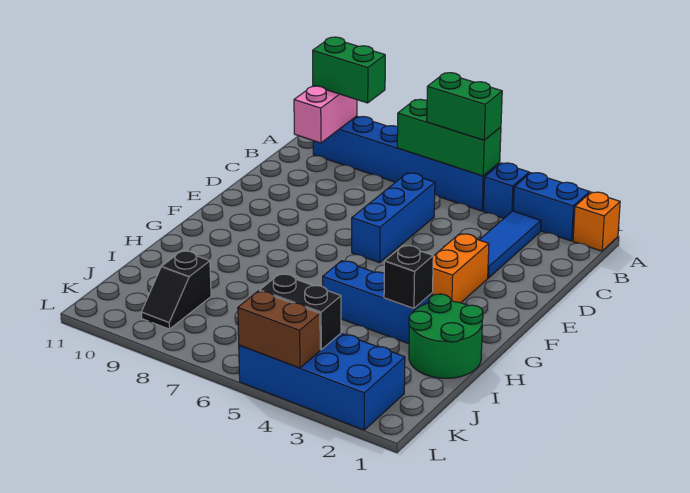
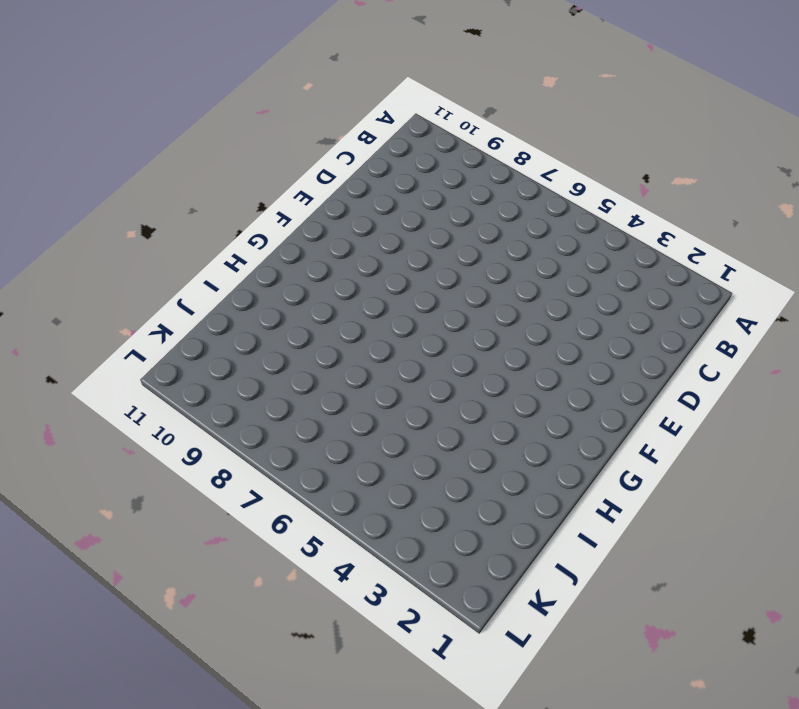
none -> orange brick A1 level 1
none -> blue brick A2:A3 level 1
none -> blue brick A4 level 1

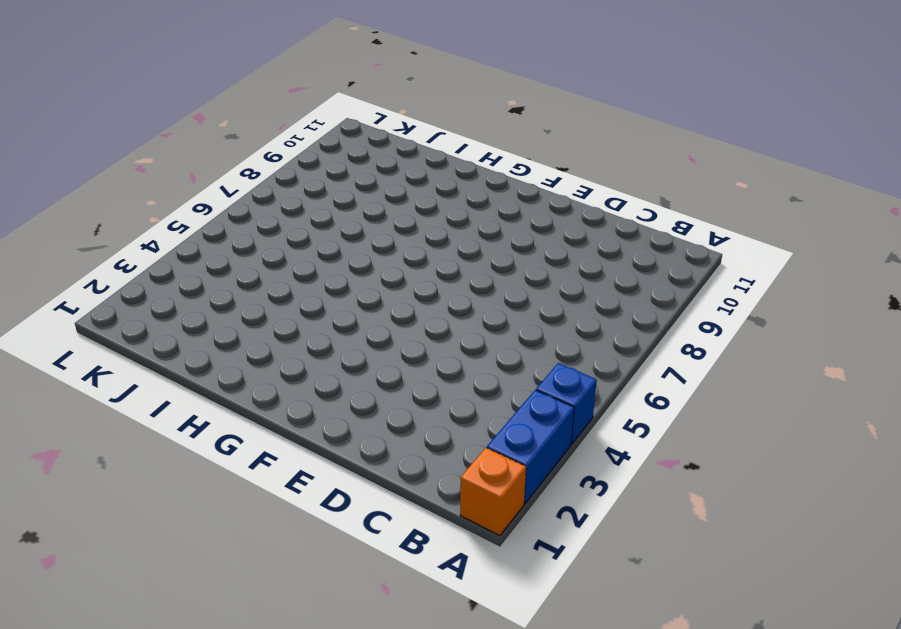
none -> blue brick A5:A10 level 1
none -> blue tile B3:D3 level 1
none -> blue brick C6:E6 level 1

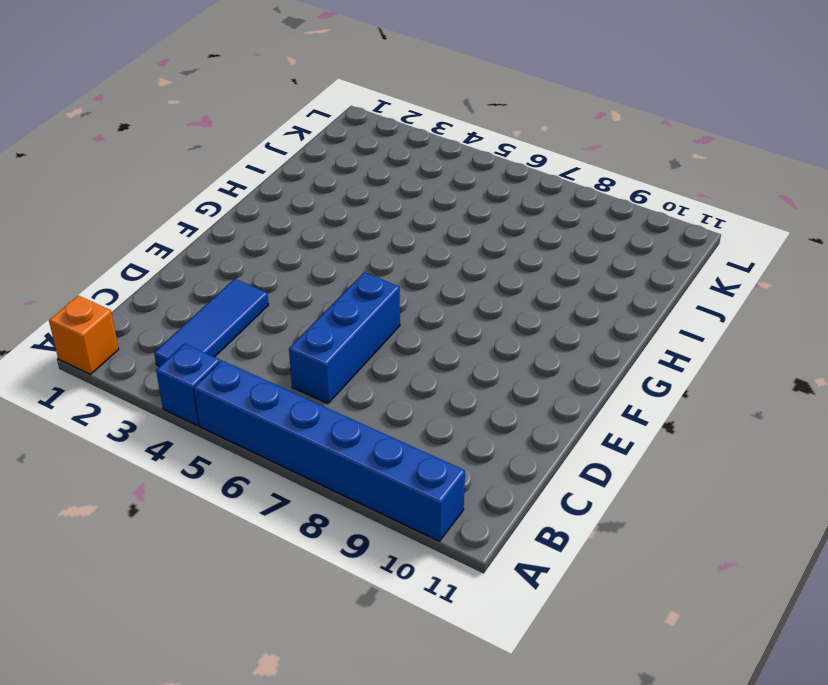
none -> blue brick A2:A3 level 1
none -> orange brick E3:F3 level 1
none -> green round brick H1:I2 level 1

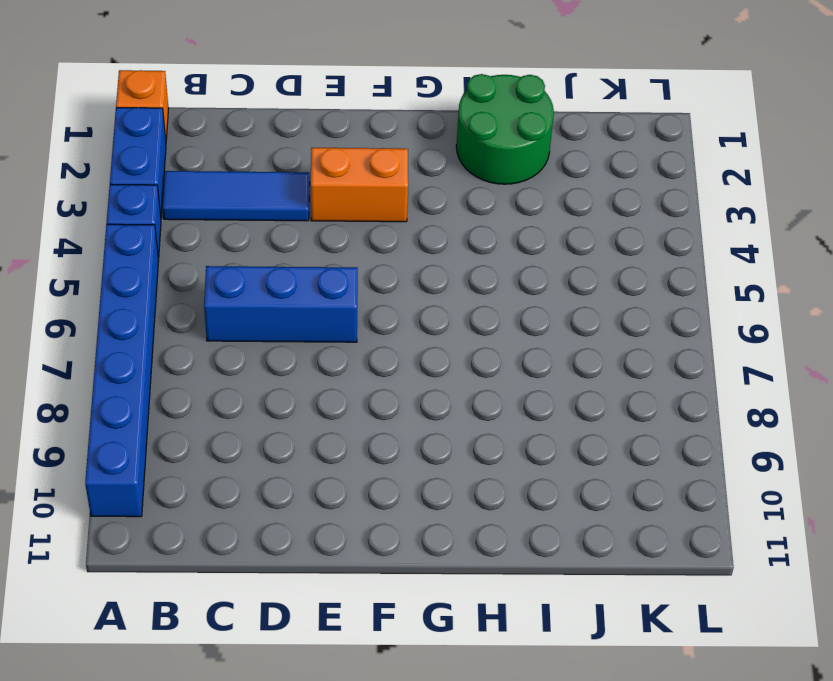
none -> blue brick H3:H5 level 1
none -> black slope J9:K9 level 1 top J
none -> blue brick K2:L5 level 1

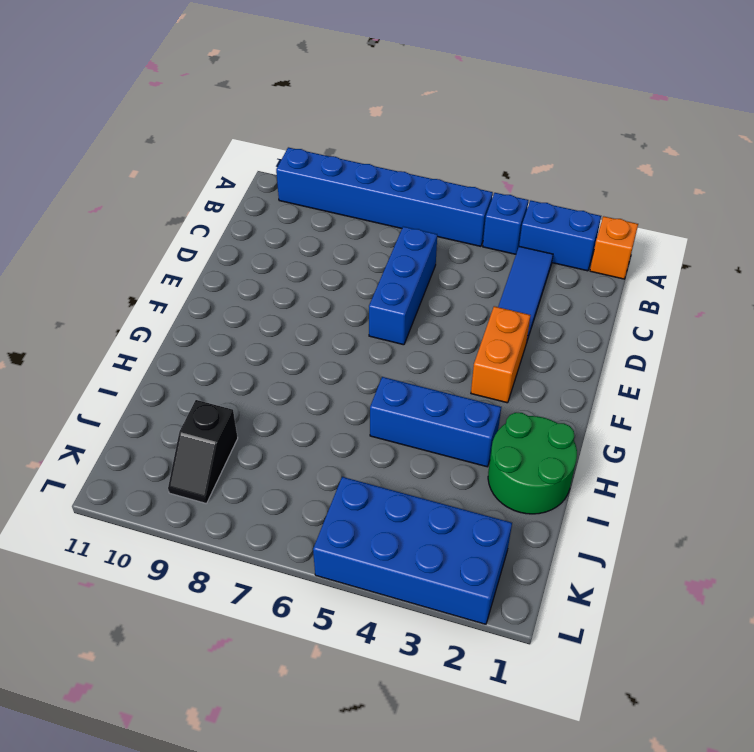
none -> green brick A5:A7 level 2
none -> pink brick A10:B10 level 2
none -> black brick H3 level 2

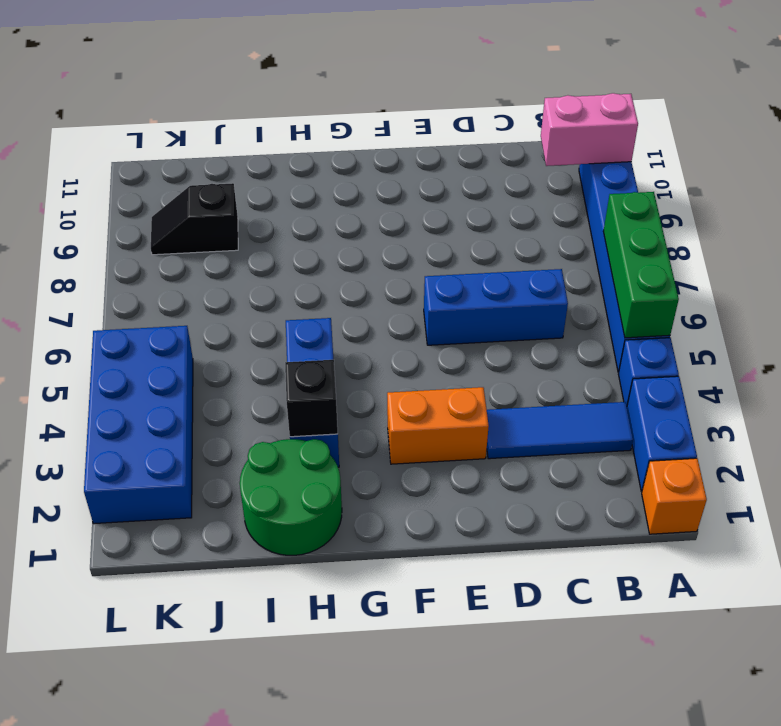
none -> black brick K4:K5 level 2
none -> brown brick L4:L5 level 2
none -> green brick A5:A6 level 3

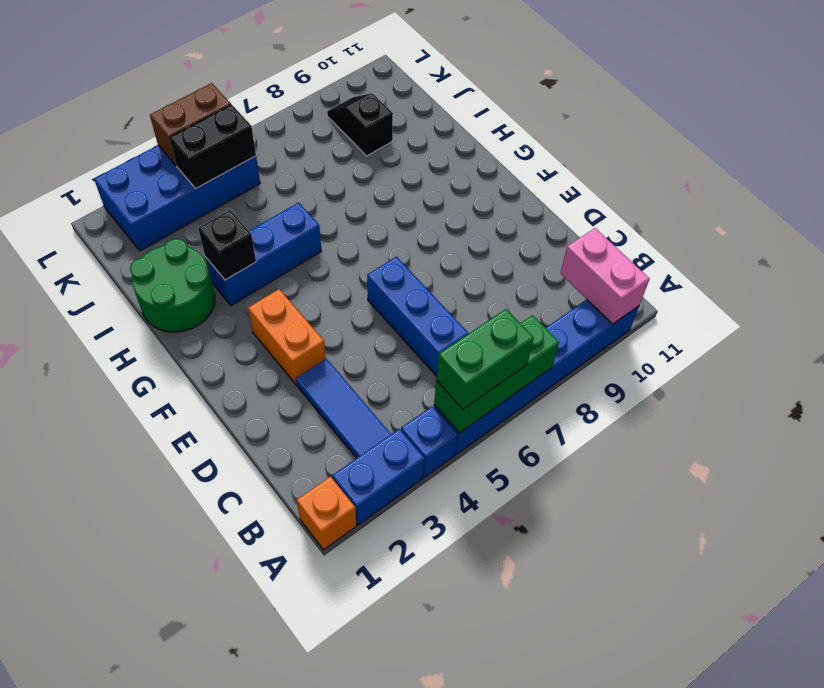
none -> green brick A9:A10 level 3

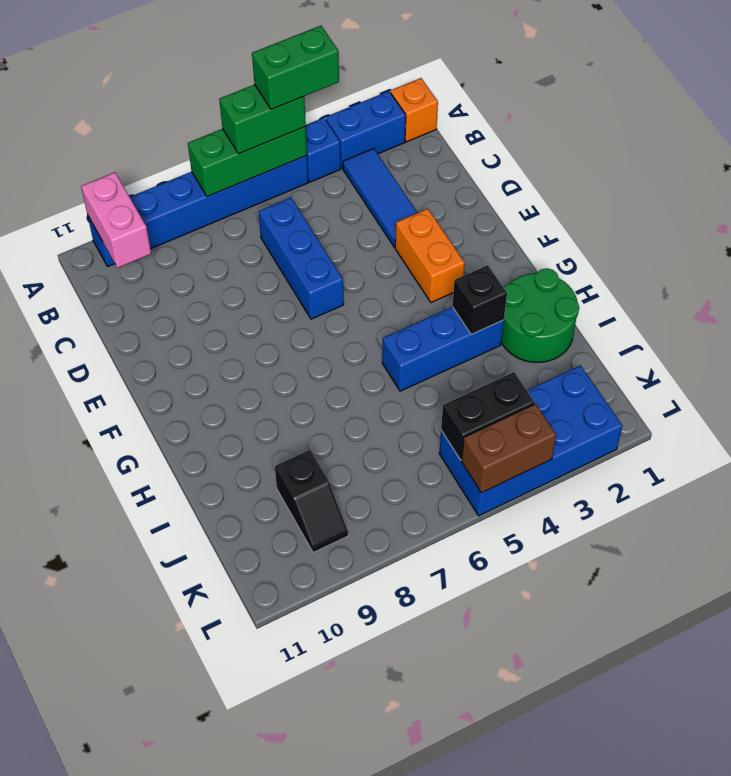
green brick A4:A5 level 4 -> green brick A9:A10 level 3

